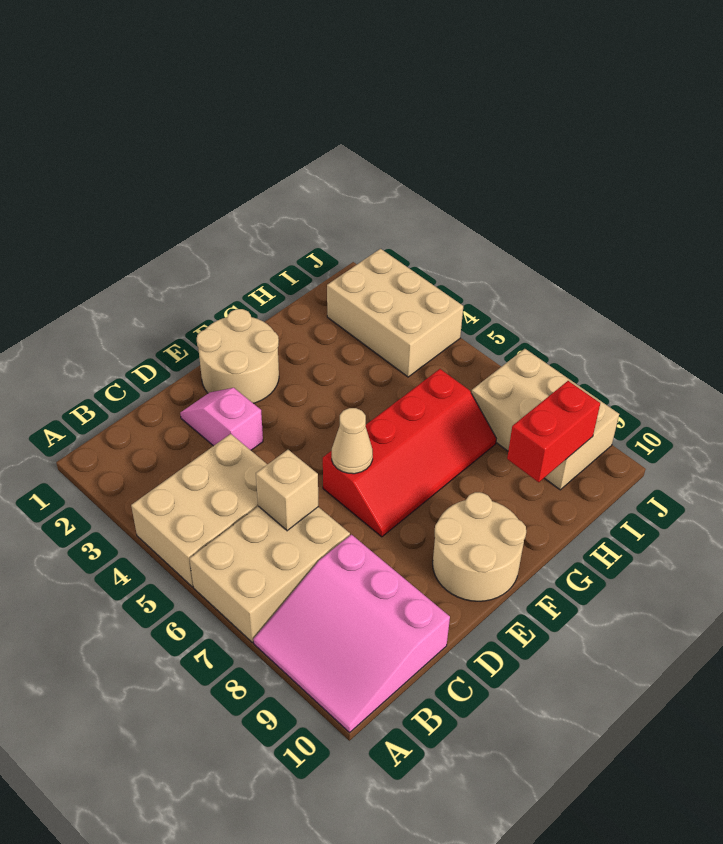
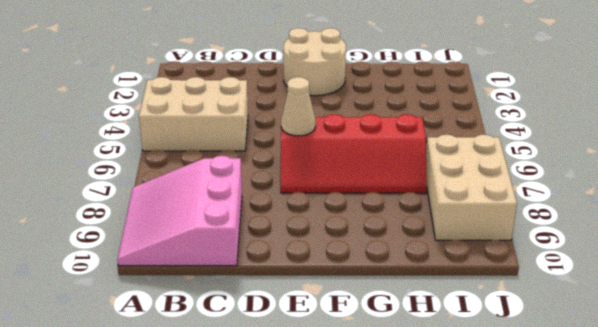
none -> tan brick A6:C7 level 1
none -> pink slope D2:D3 level 1 top 3
none -> tan round brick E9:F10 level 1

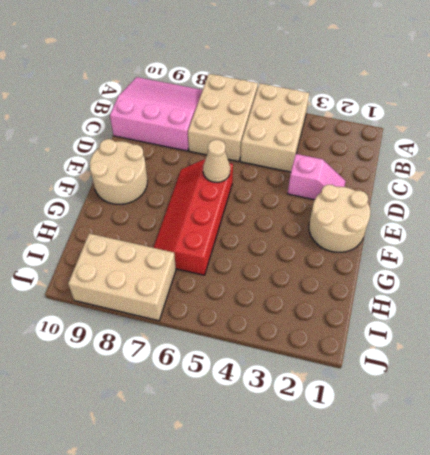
none -> tan brick I2:J4 level 1
none -> tan brick C6 level 2
none -> red brick H9:I9 level 2

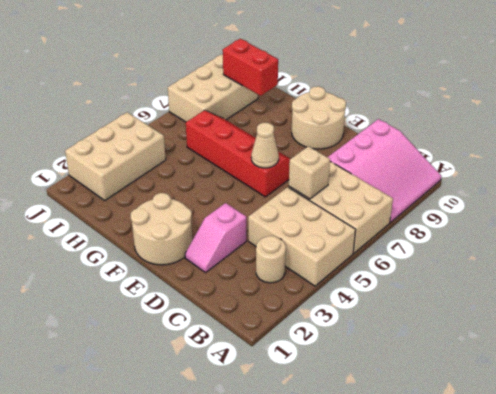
tan round brick B3 level 1 -> none

